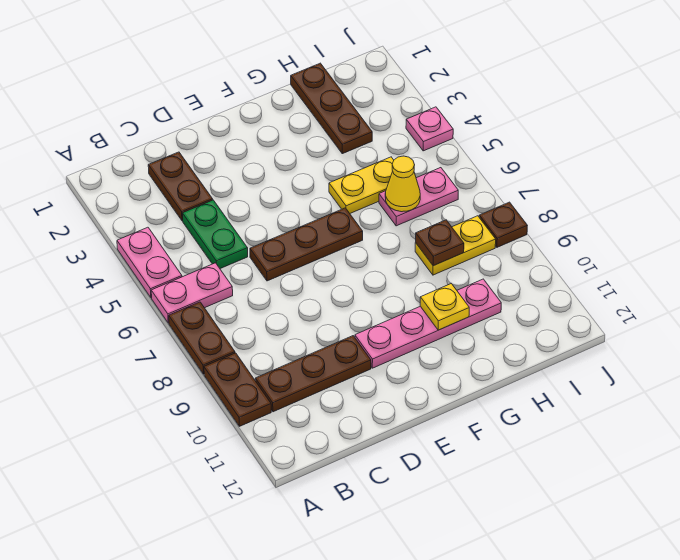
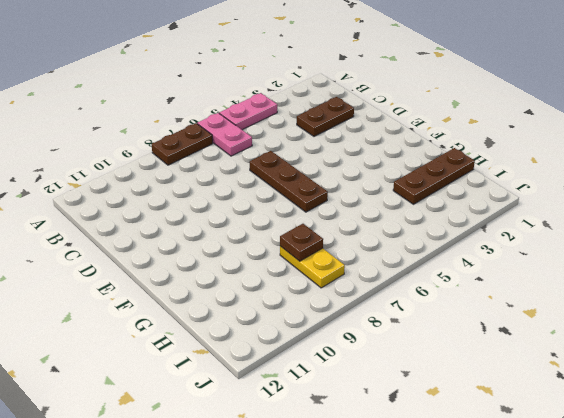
none -> brown plate A9:A10 level 1
none -> brown plate B10:D10 level 1
none -> green plate C4:C5 level 1

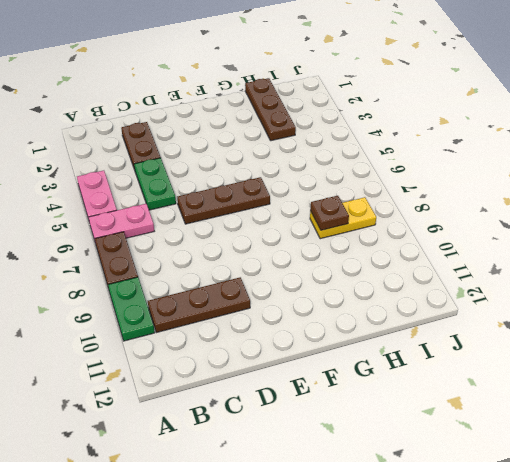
green plate A9:A10 level 1 -> brown plate A9:A10 level 1
none -> pink plate E10:H10 level 1
none -> yellow plate G5:H5 level 1
none -> pink plate H6:I6 level 1

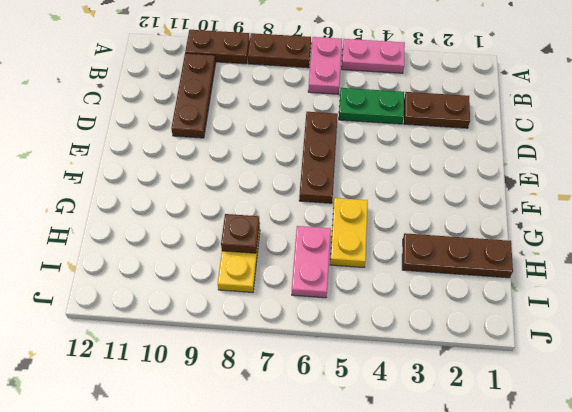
none -> pink plate E10:H10 level 1
none -> pink plate J4 level 1
none -> brown plate J8 level 1

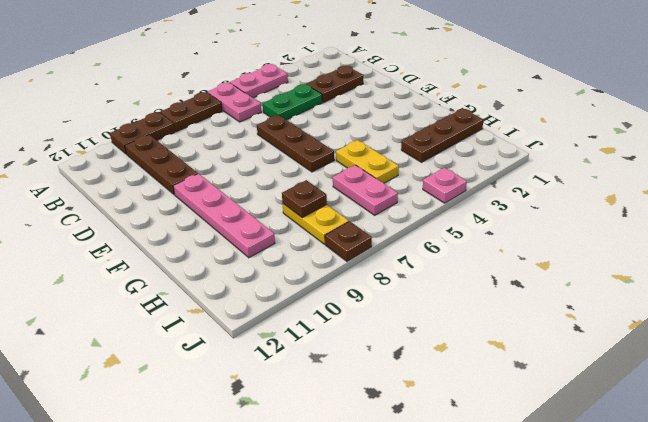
none -> yellow plate G10 level 2
none -> yellow cone H6 level 2

